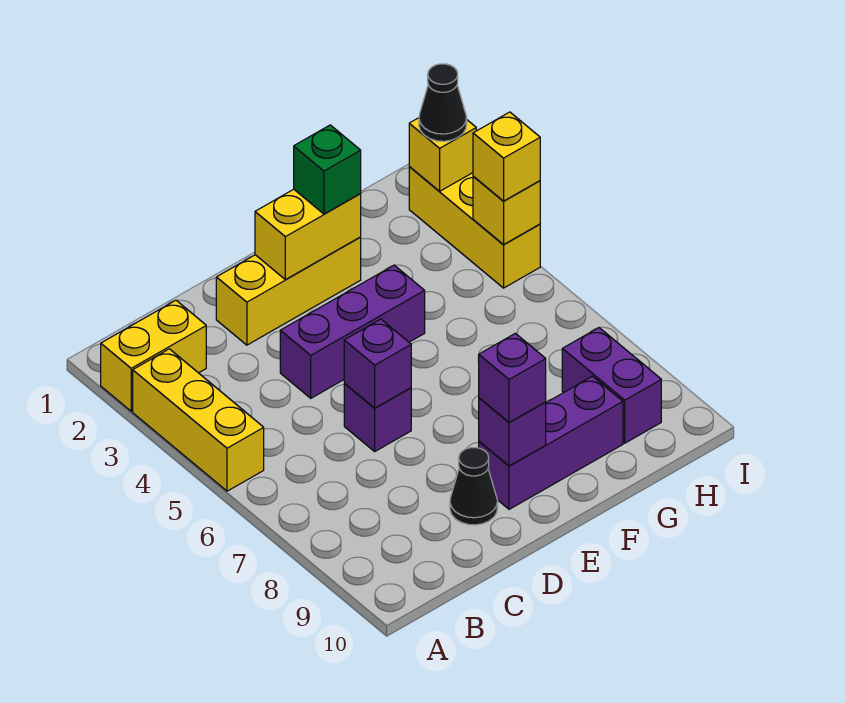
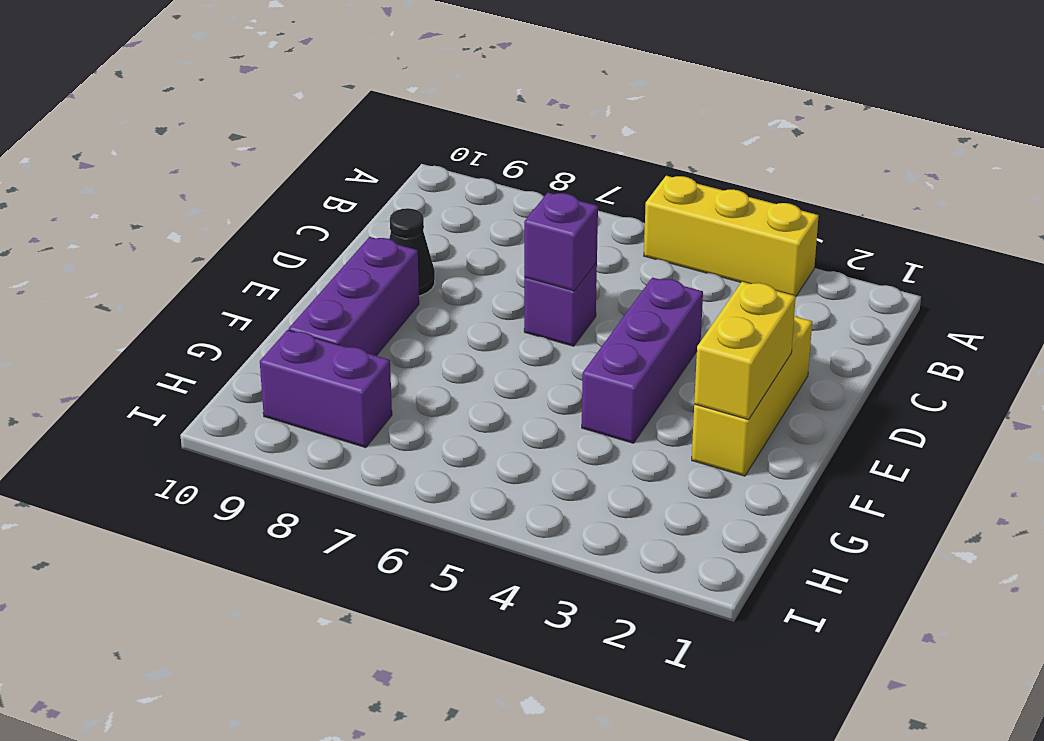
none -> yellow brick A2:B2 level 1
none -> yellow brick I2:I4 level 1
none -> purple brick E9 level 2

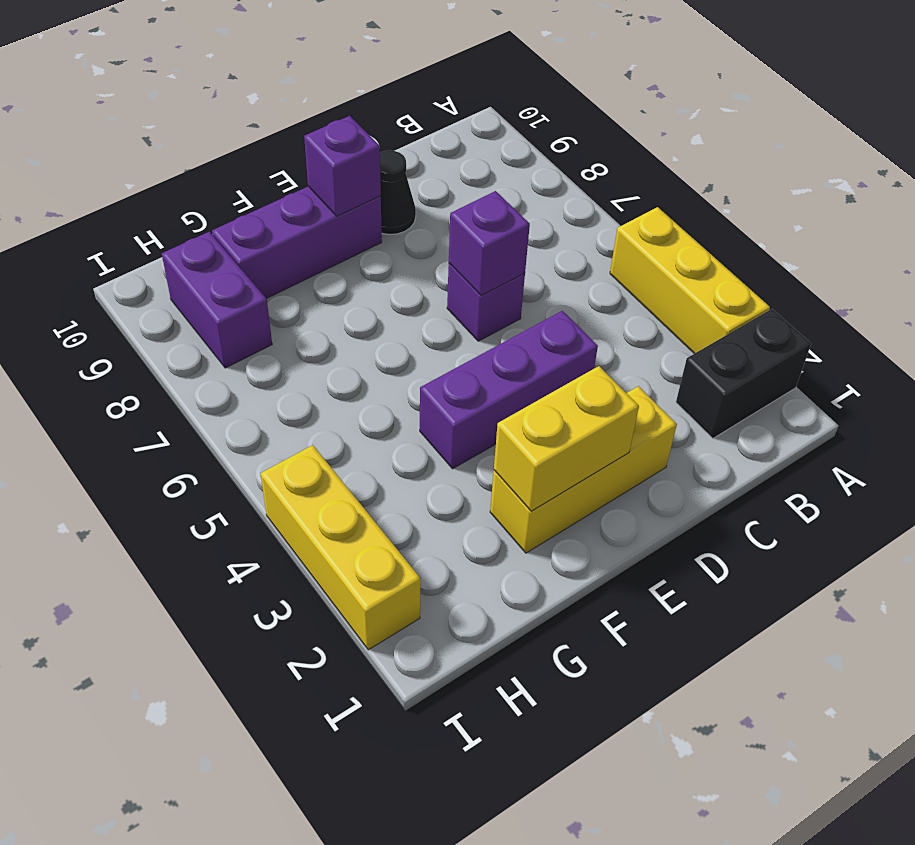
black brick A2:B2 level 1 -> yellow brick A2:B2 level 1
none -> yellow brick I2 level 2
none -> yellow brick I4 level 2
none -> purple brick E9 level 3

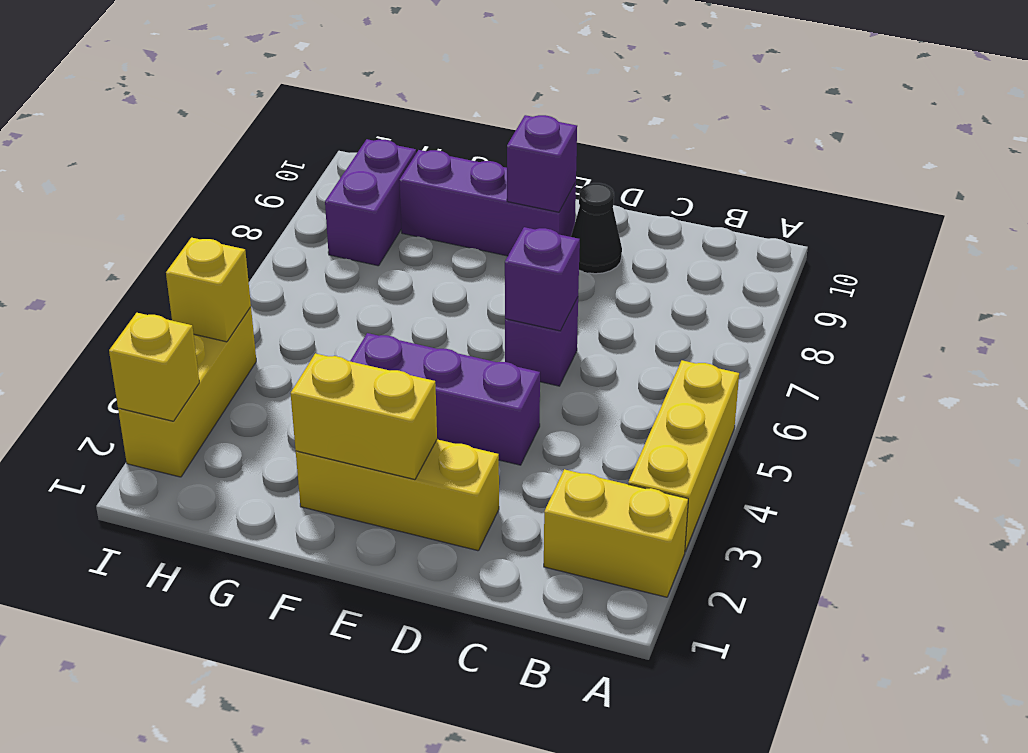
none -> purple brick E9 level 3
none -> green brick F2 level 3
none -> black cone I2 level 3

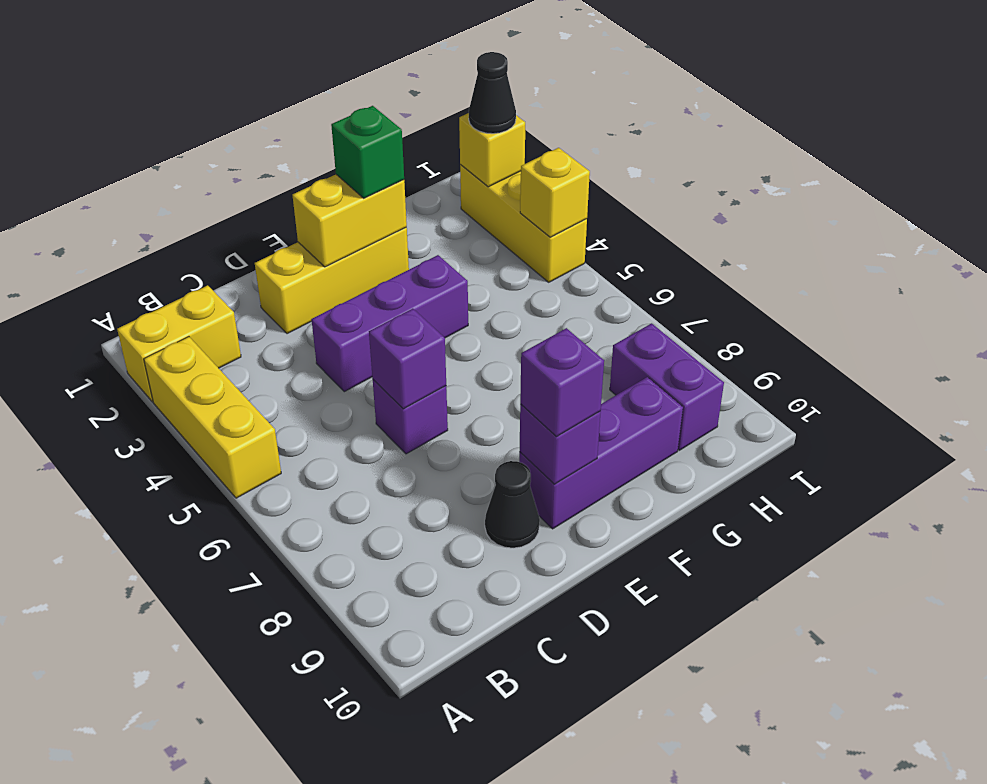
none -> yellow brick I4 level 3

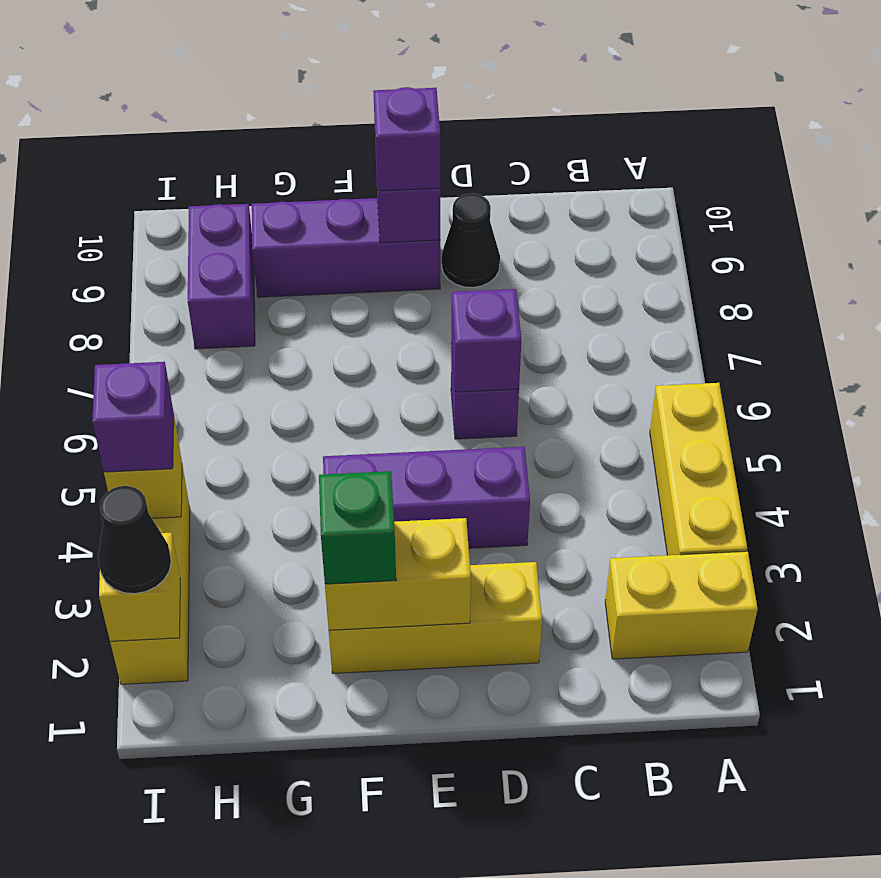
purple brick I4 level 3 -> yellow brick I4 level 3

